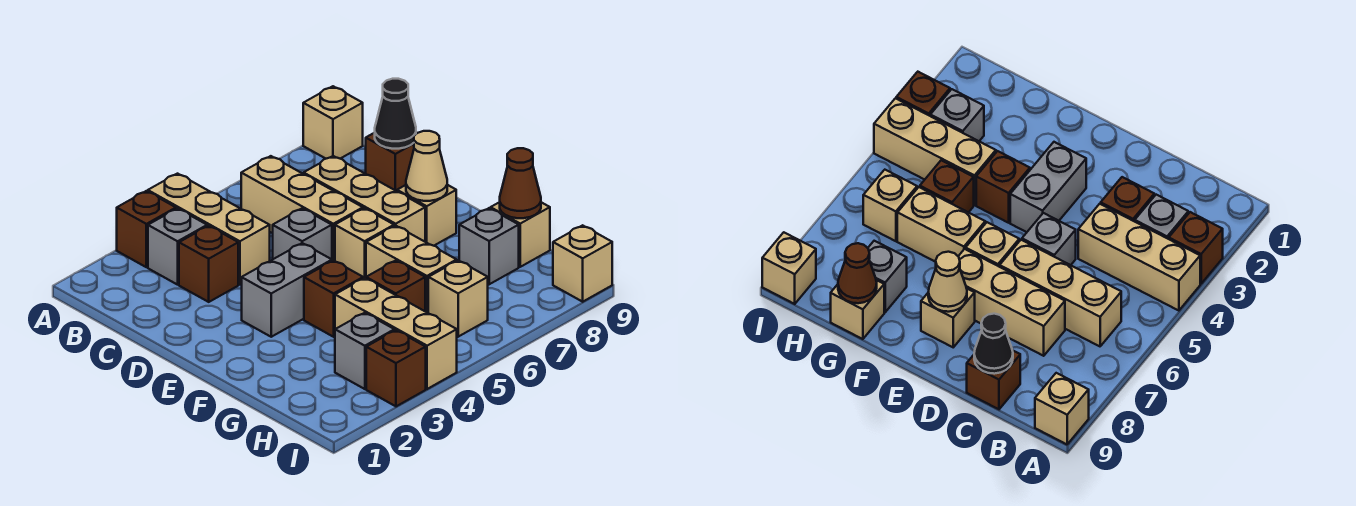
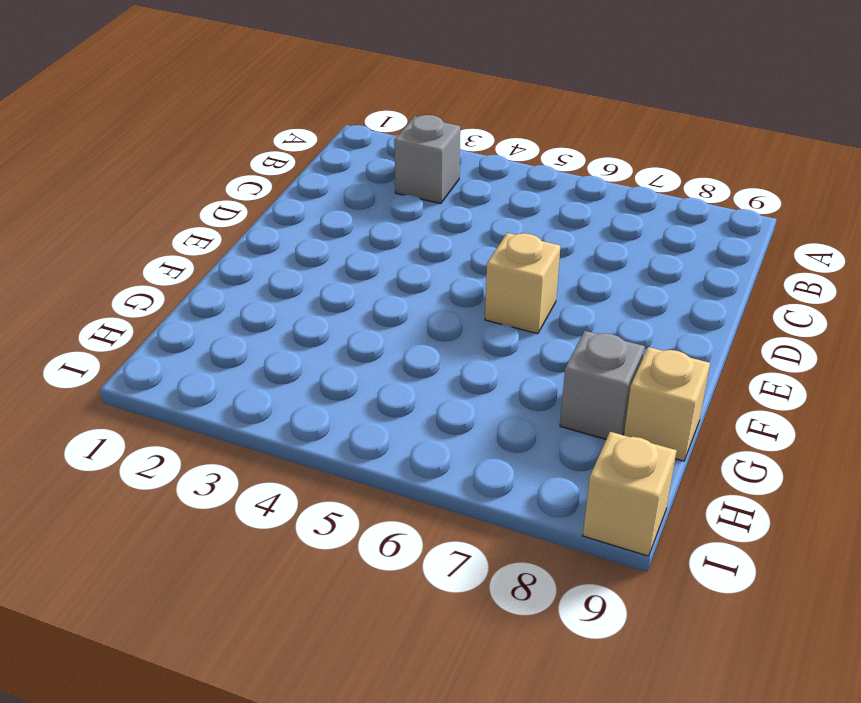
none -> brown brick A3 level 1
none -> tan brick A4:C4 level 1
none -> tan brick A9 level 1

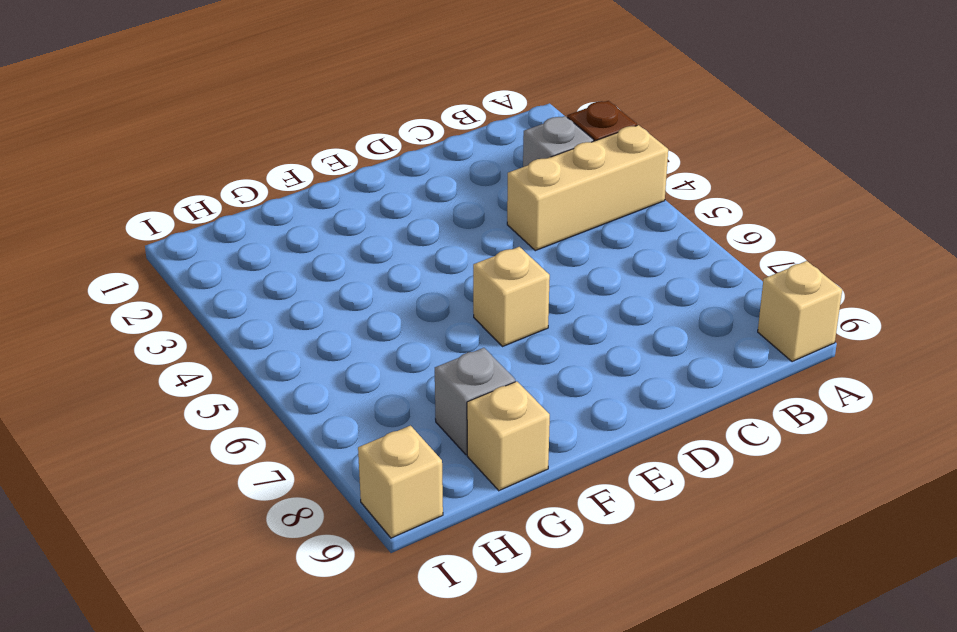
none -> tan brick B6:D6 level 1
none -> brown brick C3 level 1
none -> tan brick C7:E7 level 1

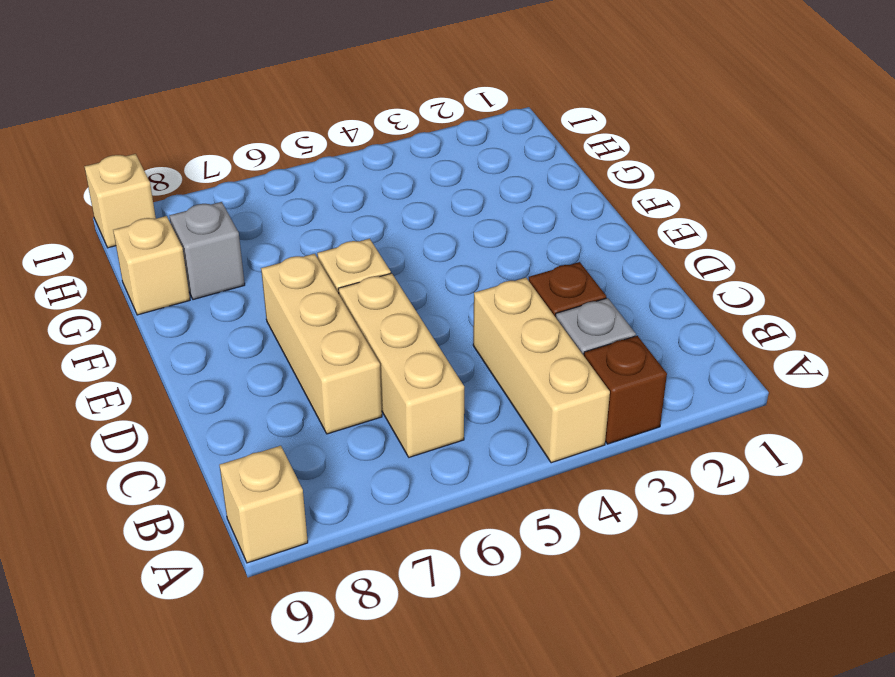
none -> brown brick C9 level 1
none -> grey brick D5 level 1
none -> grey brick E3:E4 level 1

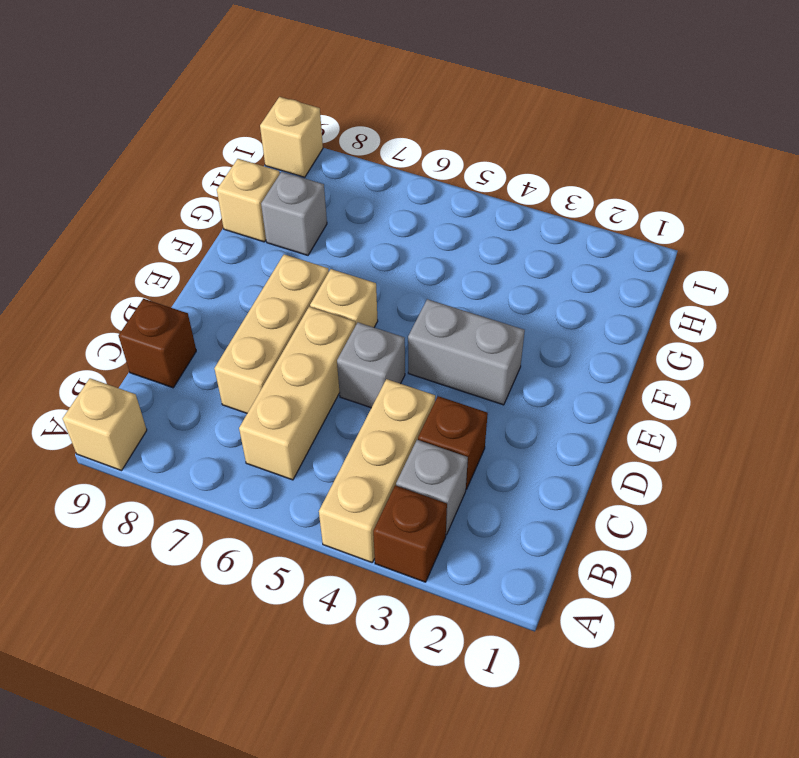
none -> tan brick E8 level 1
none -> brown brick F4 level 1
none -> tan brick F6:G6 level 1

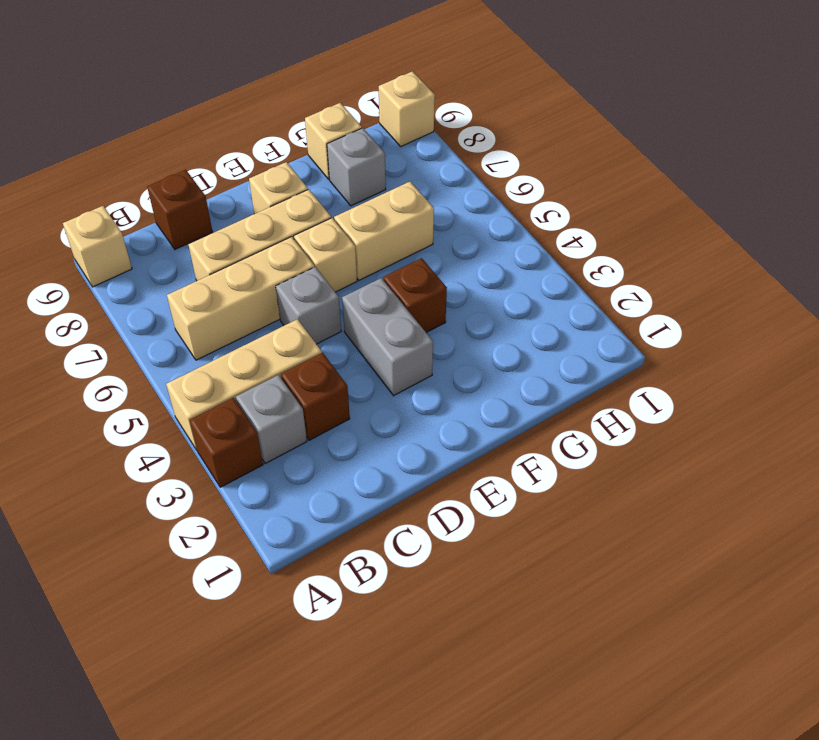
none -> tan brick G4:I4 level 1
none -> brown brick G5 level 1
none -> grey brick H3 level 1

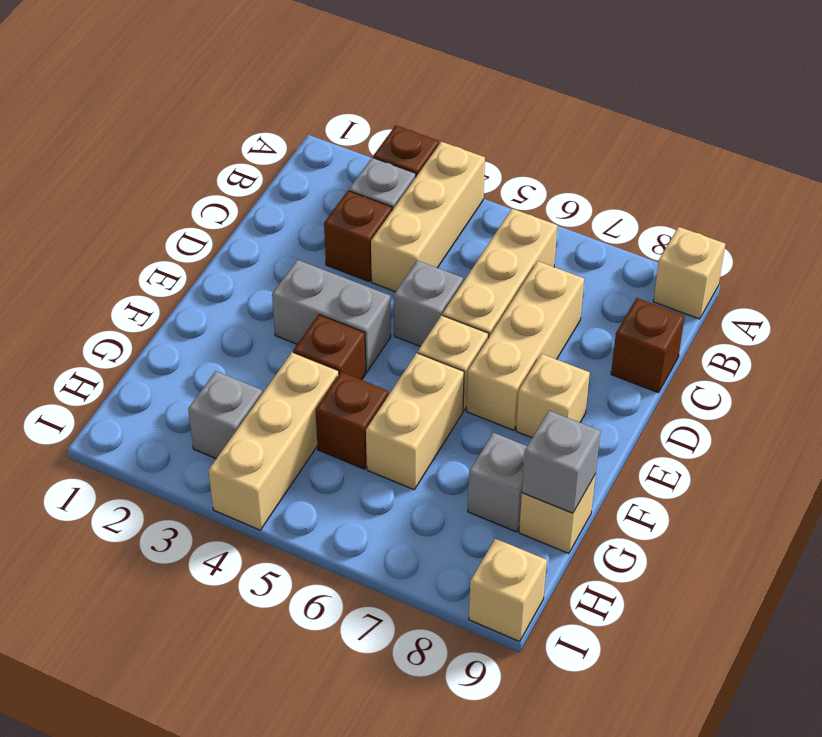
grey brick G9 level 2 -> brown cone G9 level 2
none -> tan brick H6 level 1
none -> brown brick I3 level 1
none -> black cone C9 level 2

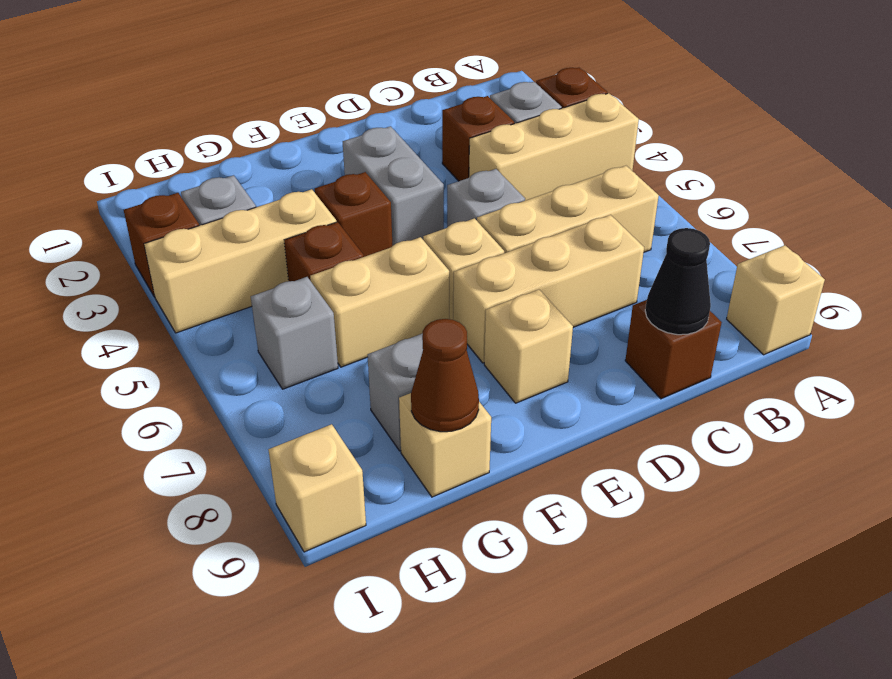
grey brick H6 level 1 -> tan brick H6 level 1
none -> tan cone E8 level 2

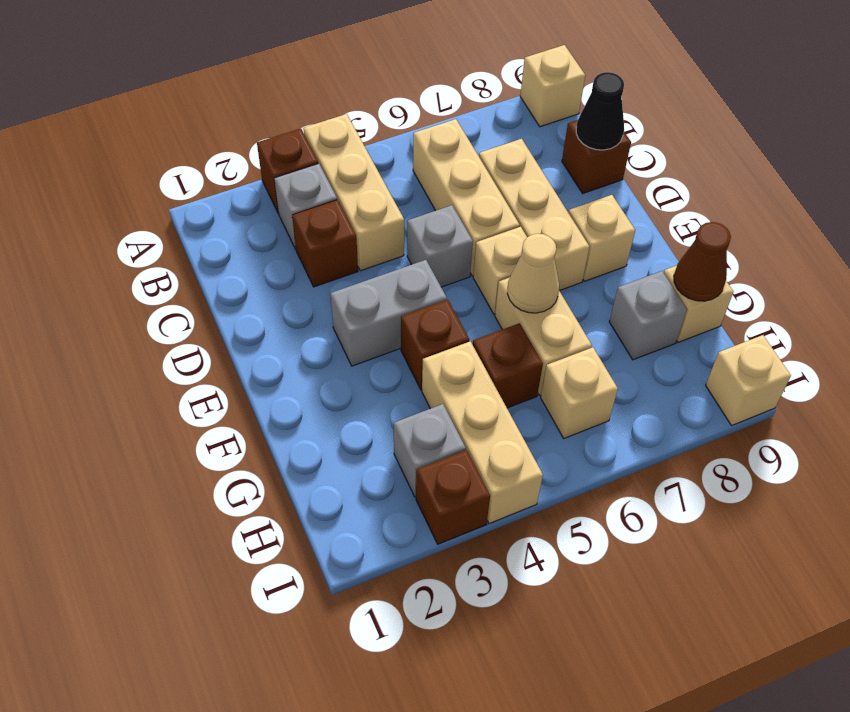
tan cone F6 level 2 -> tan cone E8 level 2

